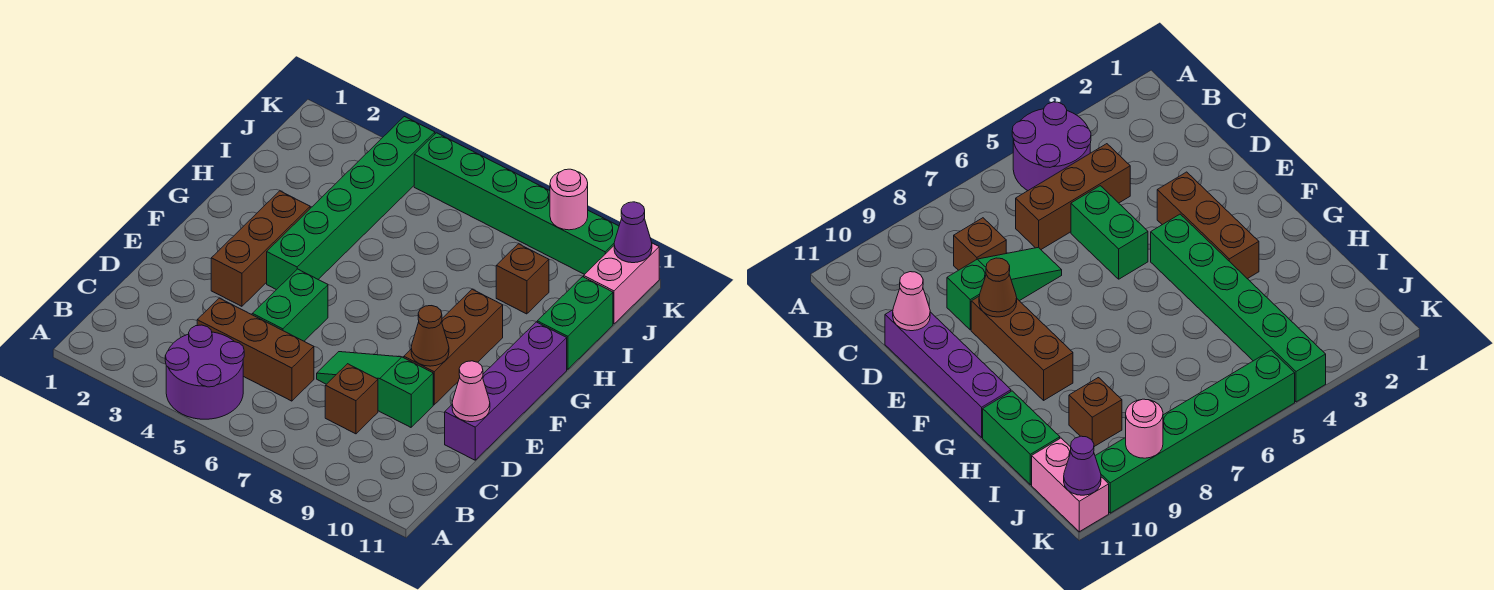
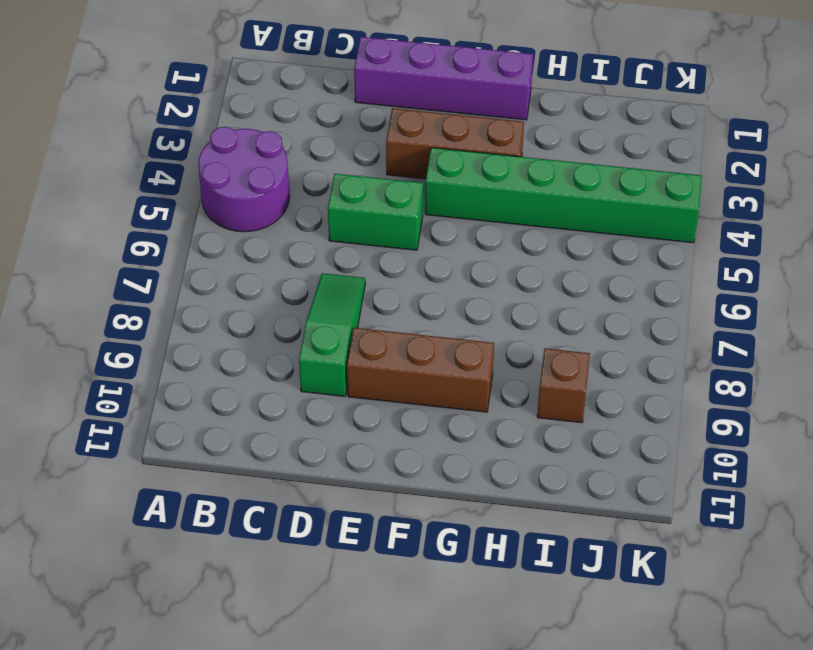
purple brick D1:G1 level 1 -> purple brick D11:G11 level 1
none -> brown brick C4:C6 level 1
none -> brown brick C8 level 1
none -> green brick H11:I11 level 1

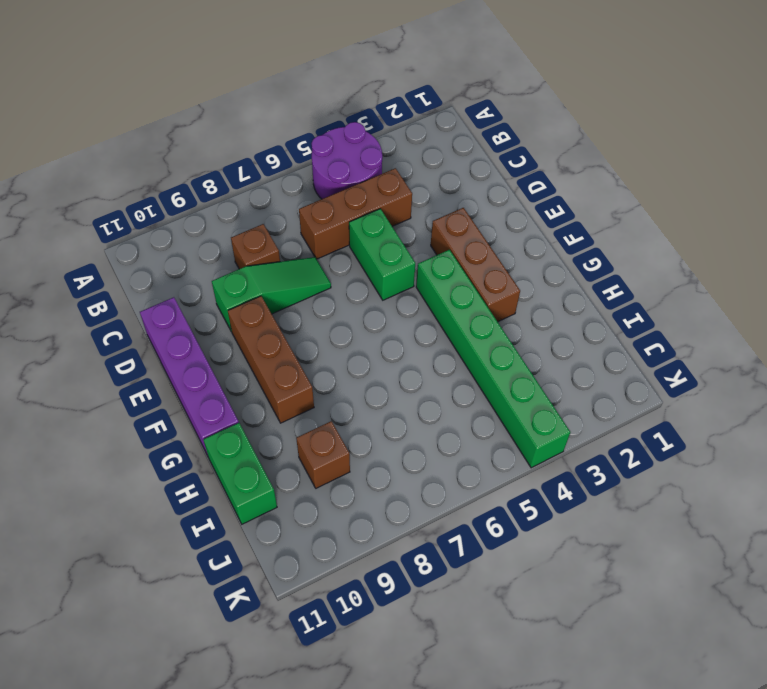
none -> pink brick J11:K11 level 1
none -> green brick K5:K10 level 1
none -> pink cone D11 level 2

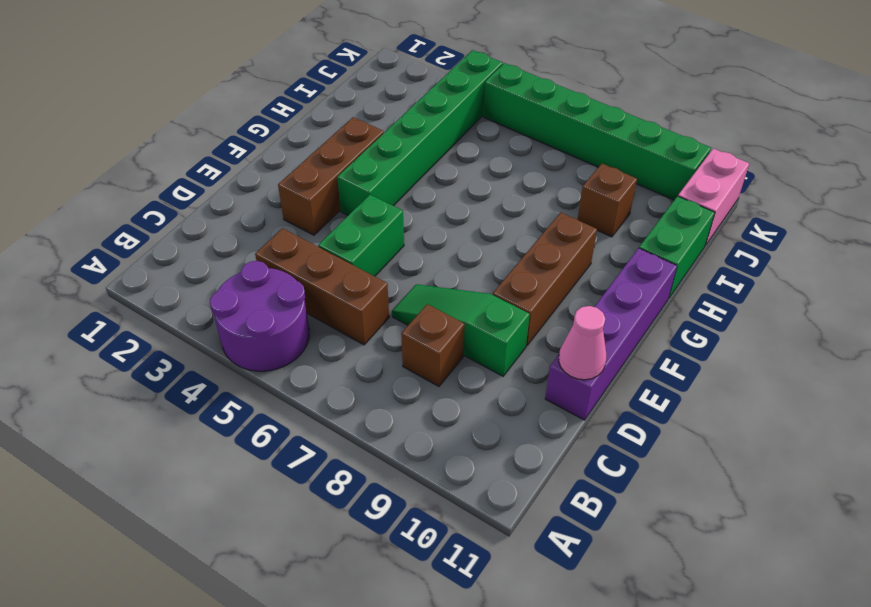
none -> brown cone E9 level 2
none -> pink round brick K9 level 2
none -> purple cone K11 level 2

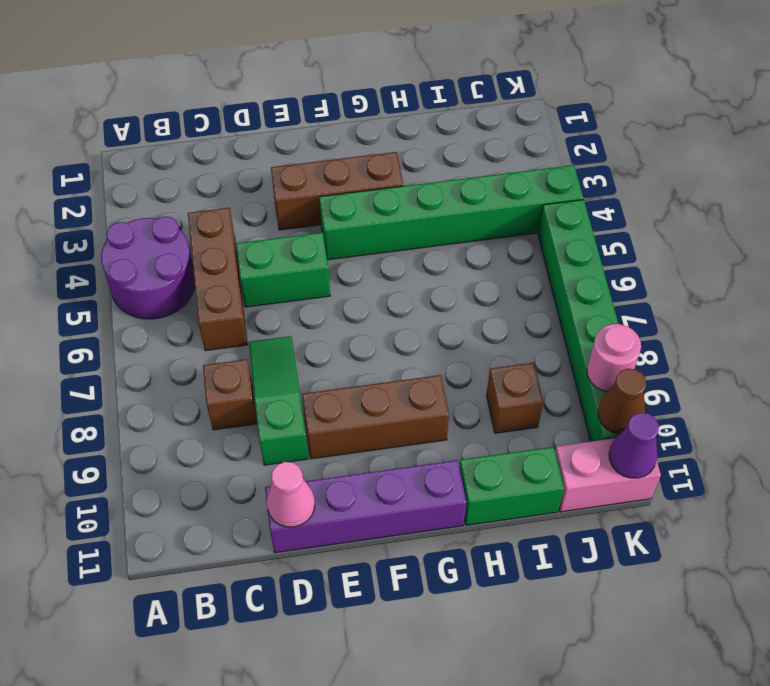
brown cone K10 level 2 -> brown cone E9 level 2

